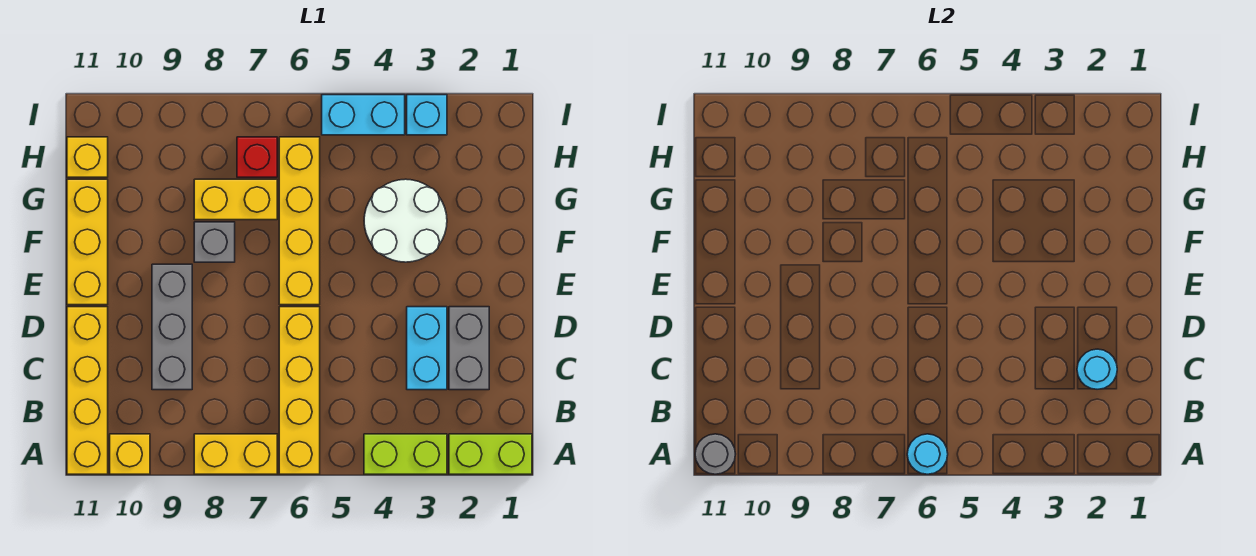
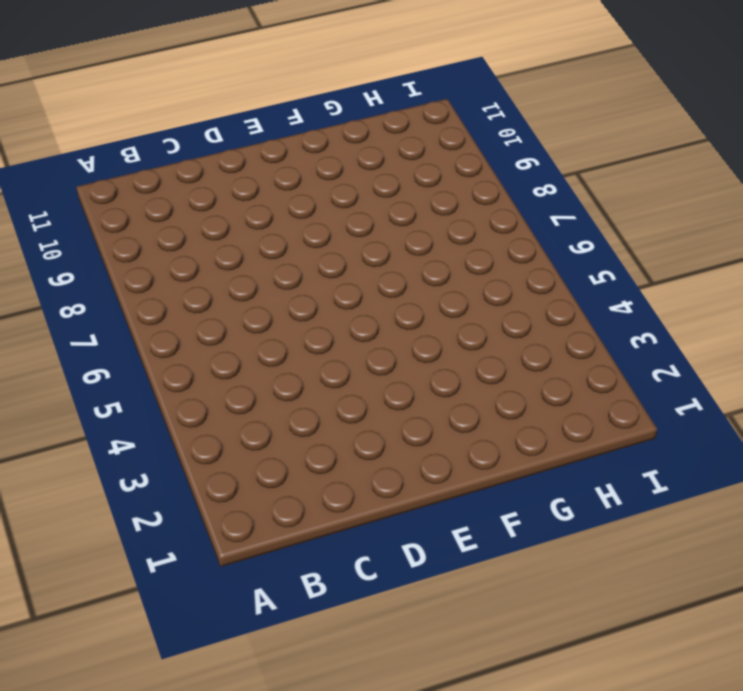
none -> lime brick A1:A2 level 1
none -> lime brick A3:A4 level 1
none -> yellow brick A6:D6 level 1

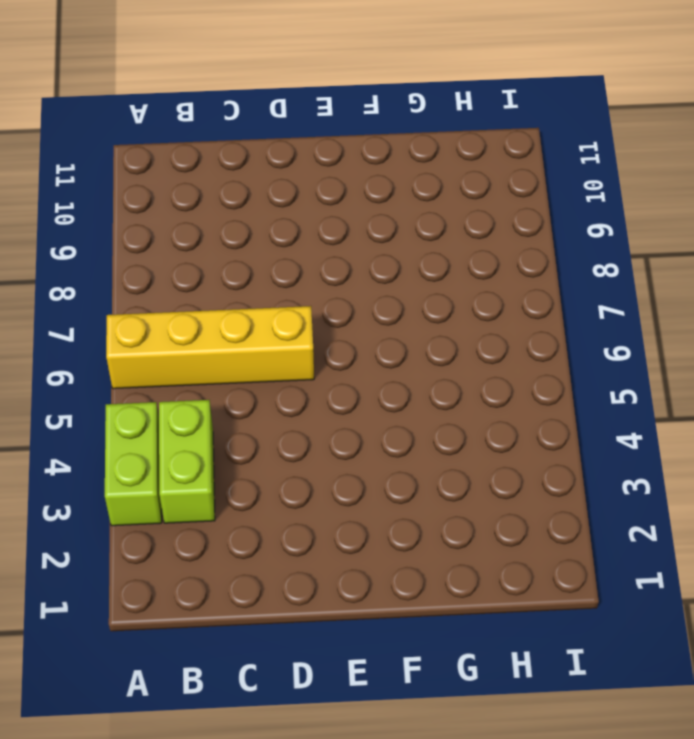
lime brick B3:B4 level 1 -> lime brick A1:A2 level 1
none -> yellow brick A7:A8 level 1
none -> yellow brick A10 level 1
none -> yellow brick A11:D11 level 1

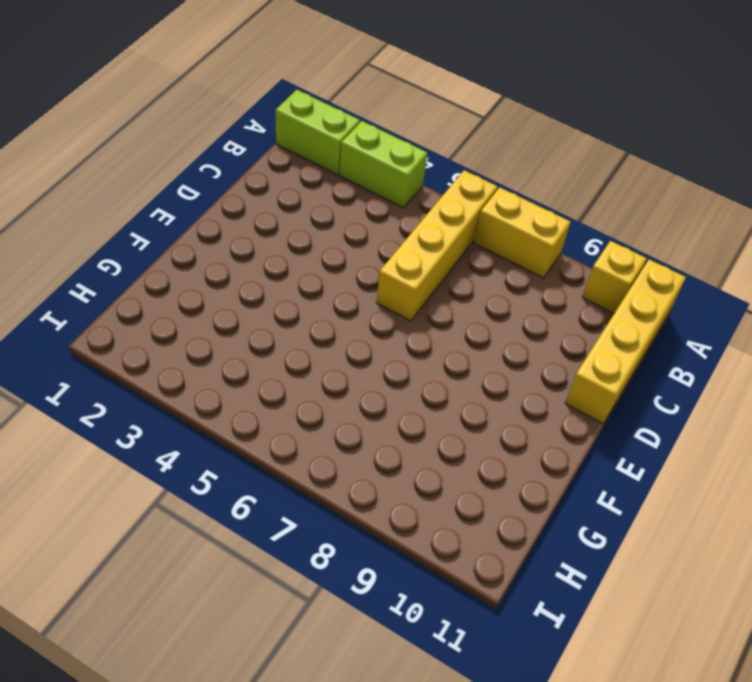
none -> grey brick C2:D2 level 1
none -> cyan brick C3:D3 level 1
none -> grey brick C9:E9 level 1

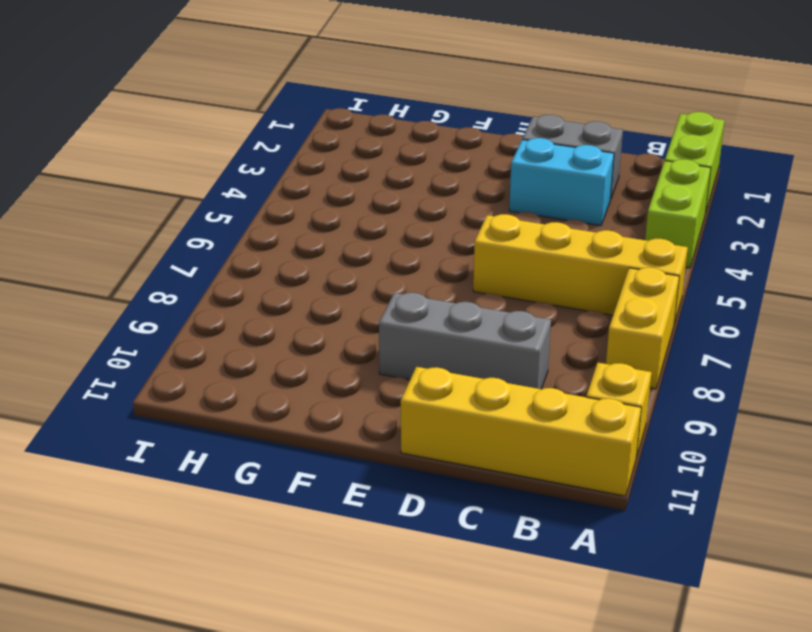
none -> yellow brick E6:H6 level 1
none -> yellow brick E11:G11 level 1
none -> white round brick F3:G4 level 1

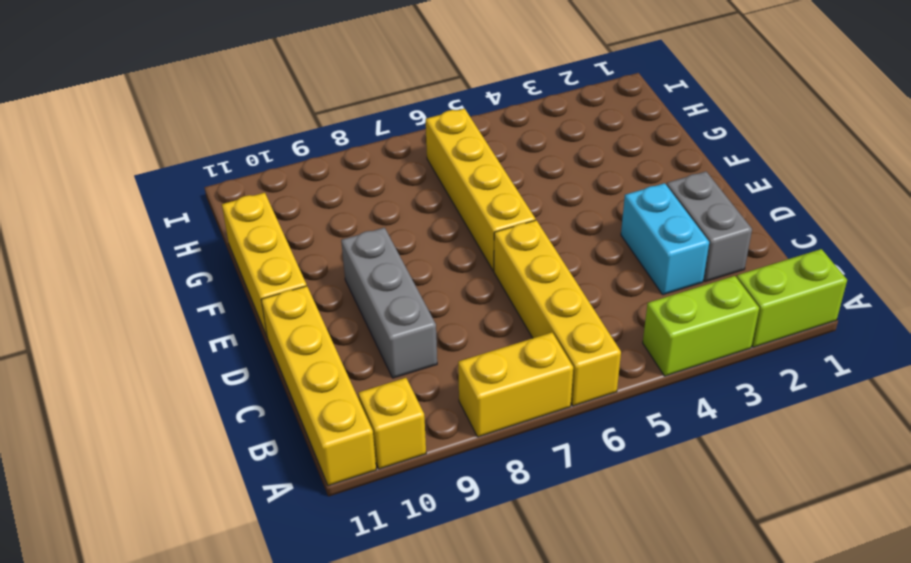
none -> white round brick F3:G4 level 1
none -> grey brick F8 level 1
none -> yellow brick G7:G8 level 1

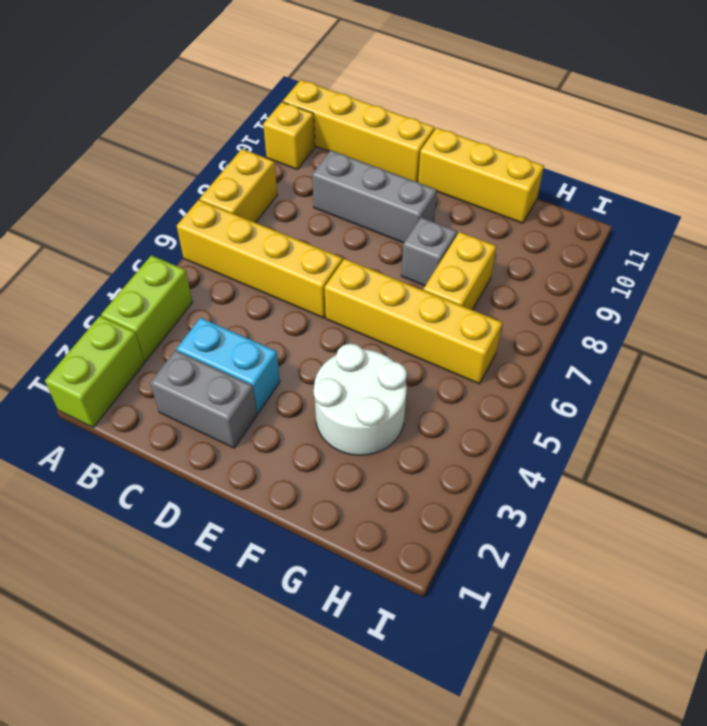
none -> red brick H7 level 1
none -> yellow brick H11 level 1
none -> cyan brick I3 level 1

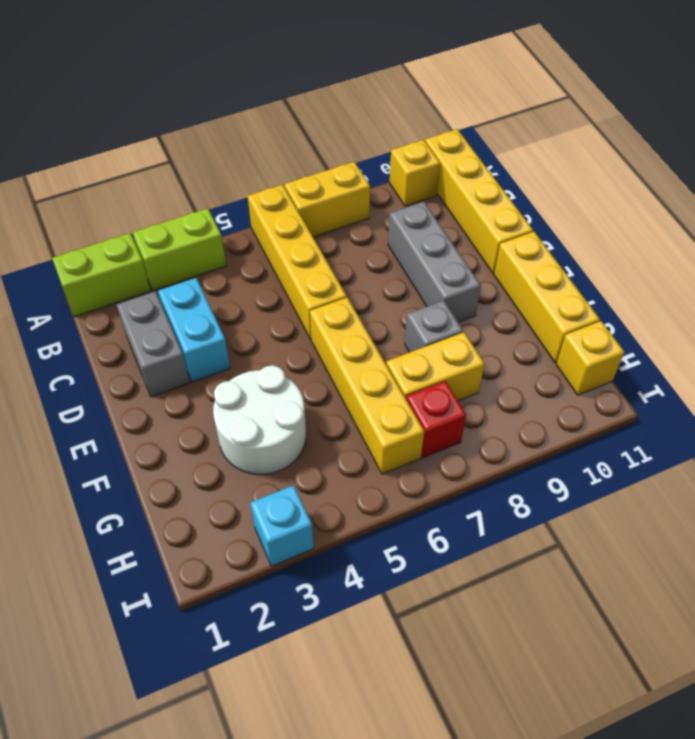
none -> cyan brick I4:I5 level 1
none -> cyan round brick A6 level 2
none -> grey round brick A11 level 2

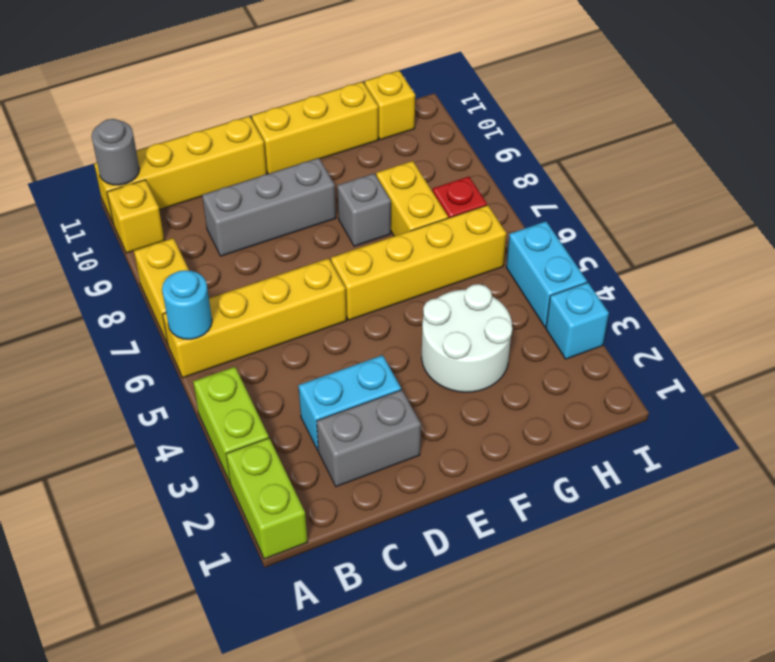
none -> cyan round brick C2 level 2

